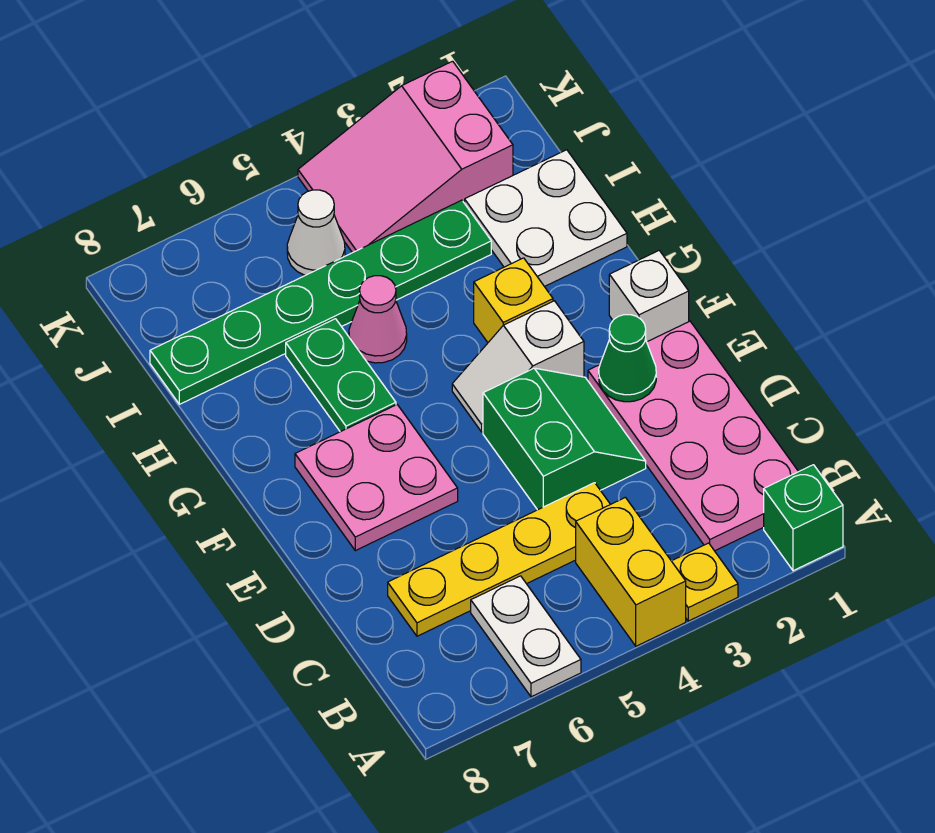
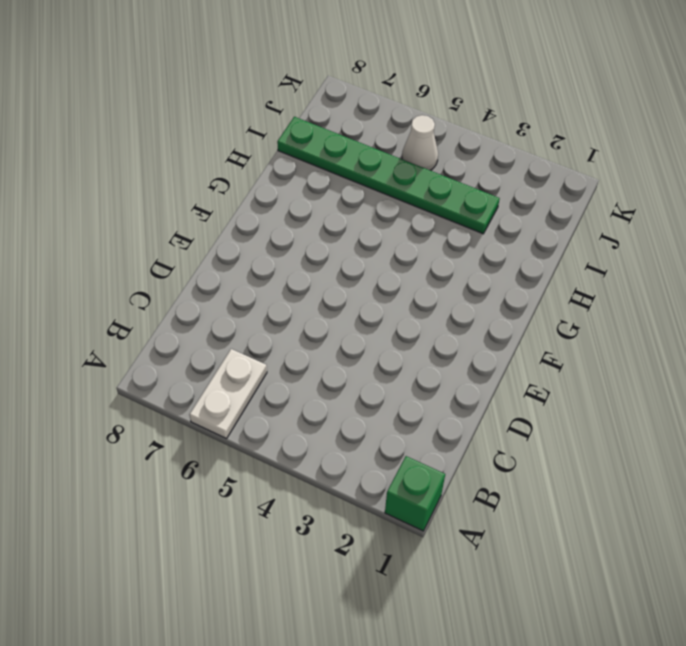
none -> yellow plate A3 level 1
none -> yellow brick A4:B4 level 1
none -> pink plate B1:E2 level 1

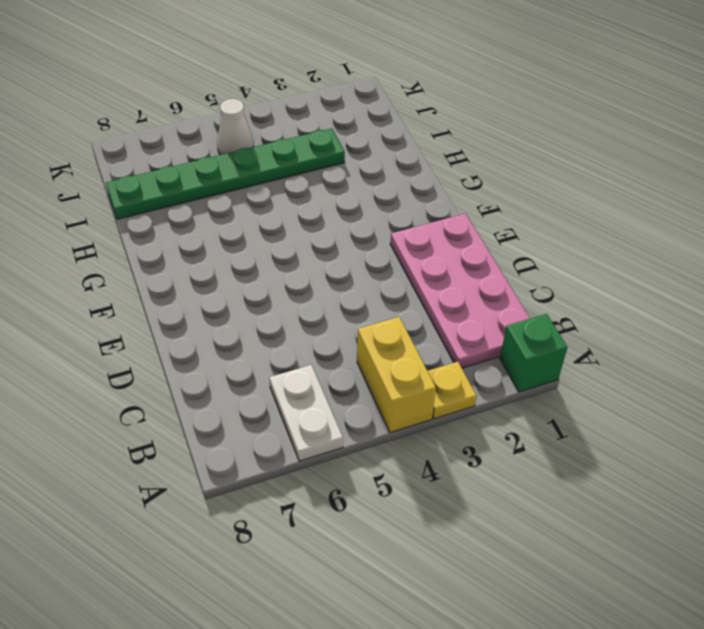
none -> yellow plate C4:C7 level 1
none -> green slope D3:E4 level 1 top 4
none -> pink plate E6:F7 level 1

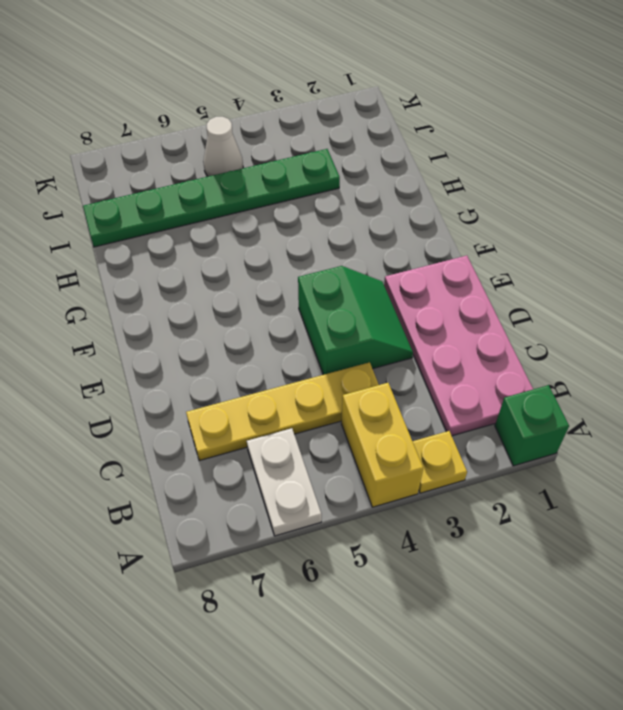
none -> pink plate E6:F7 level 1
none -> white brick F1 level 1
none -> white slope F3:F4 level 1 top 3

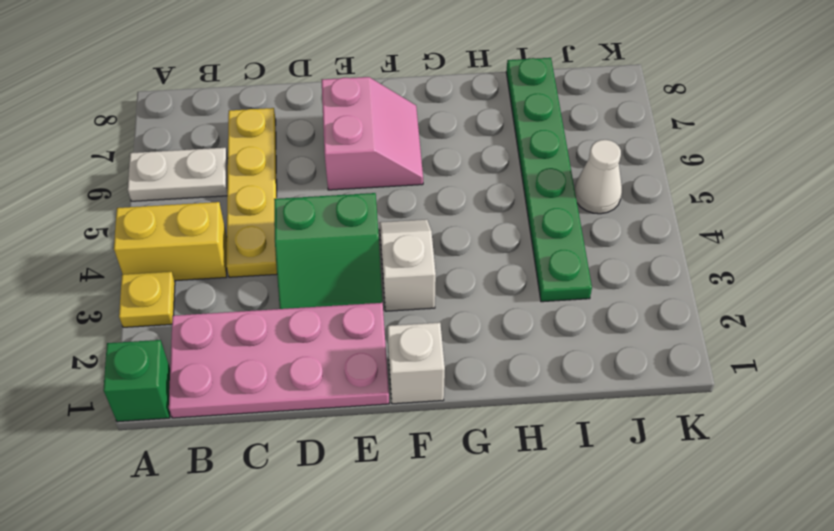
pink slope E6:F7 level 1 top E -> pink plate E6:F7 level 1
none -> yellow brick G3 level 1
none -> green plate G6:H6 level 1
none -> white plate H1:I2 level 1

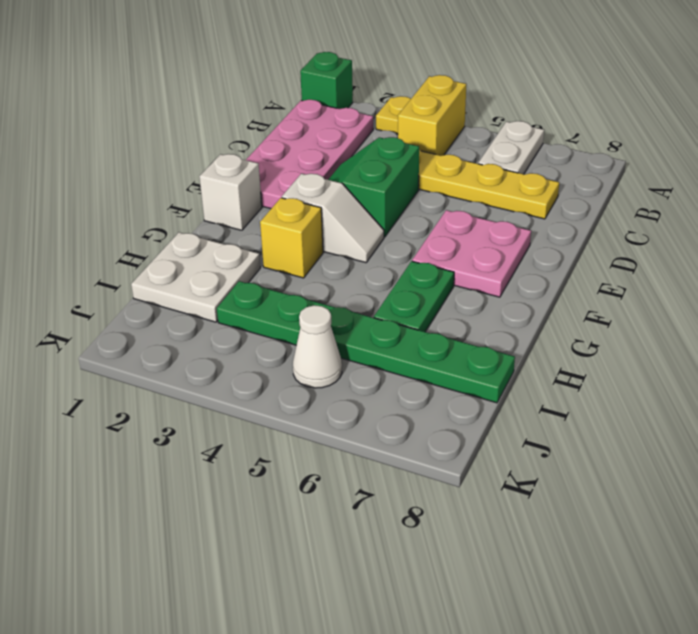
none -> pink cone H5 level 1
none -> pink slope J2:K4 level 1 top 2
none -> green cone E2 level 2

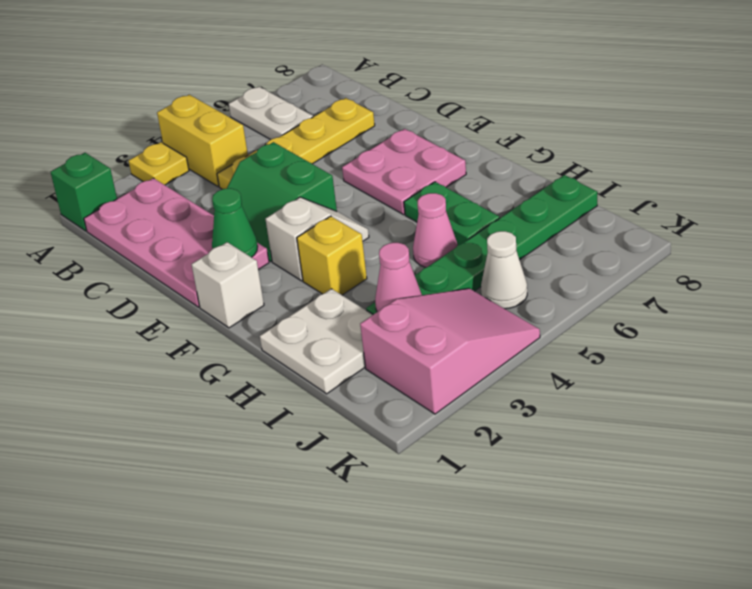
pink cone I3 level 2 -> none

